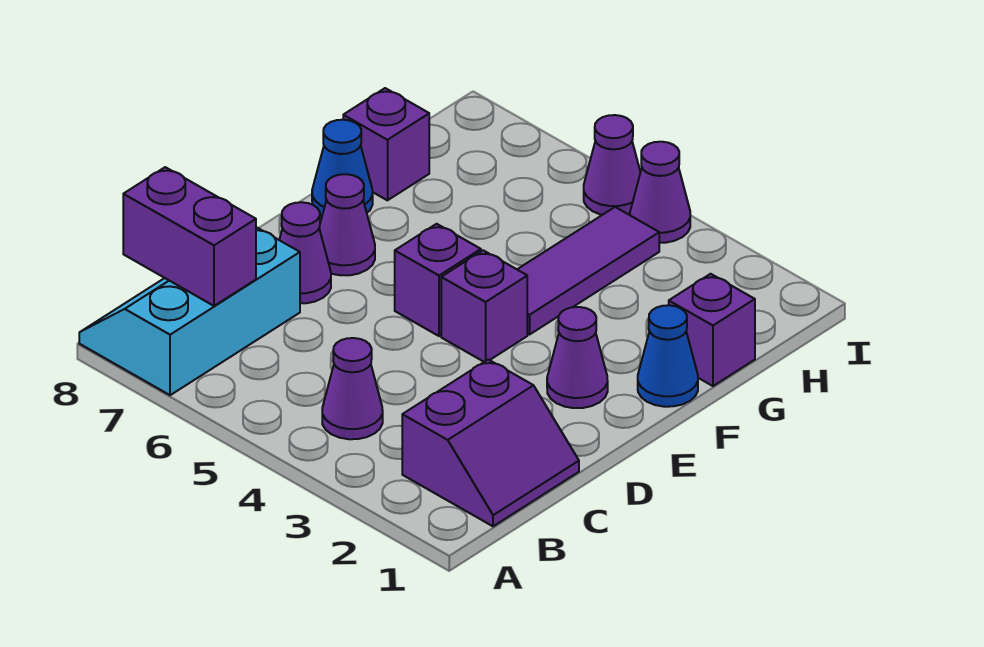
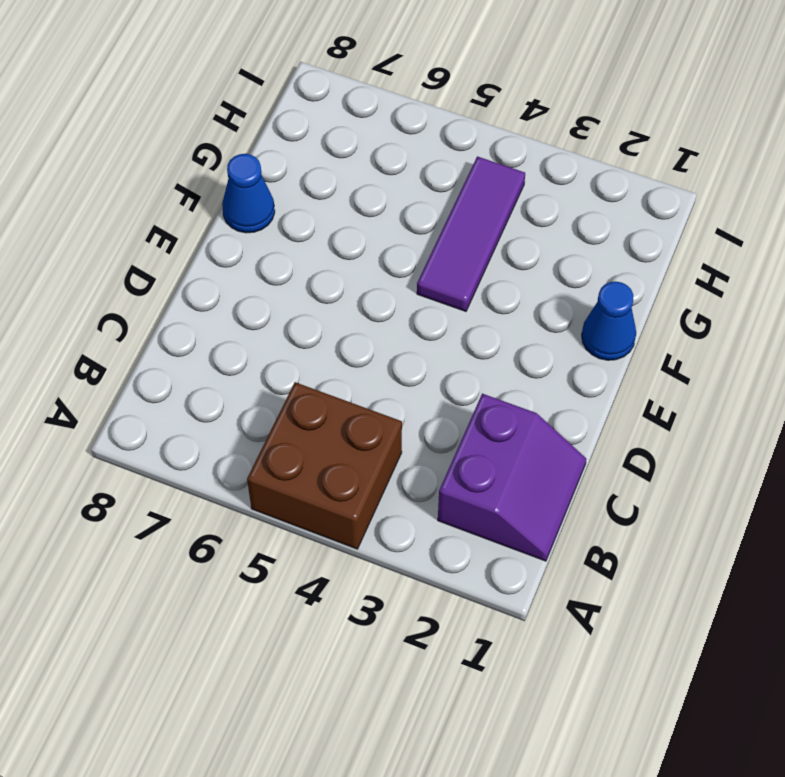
brown brick A4:B5 level 1 -> purple cone B4 level 1
none -> cyan slope A7:C8 level 1 top 7
none -> purple cone D7 level 1
none -> purple cone E2 level 1

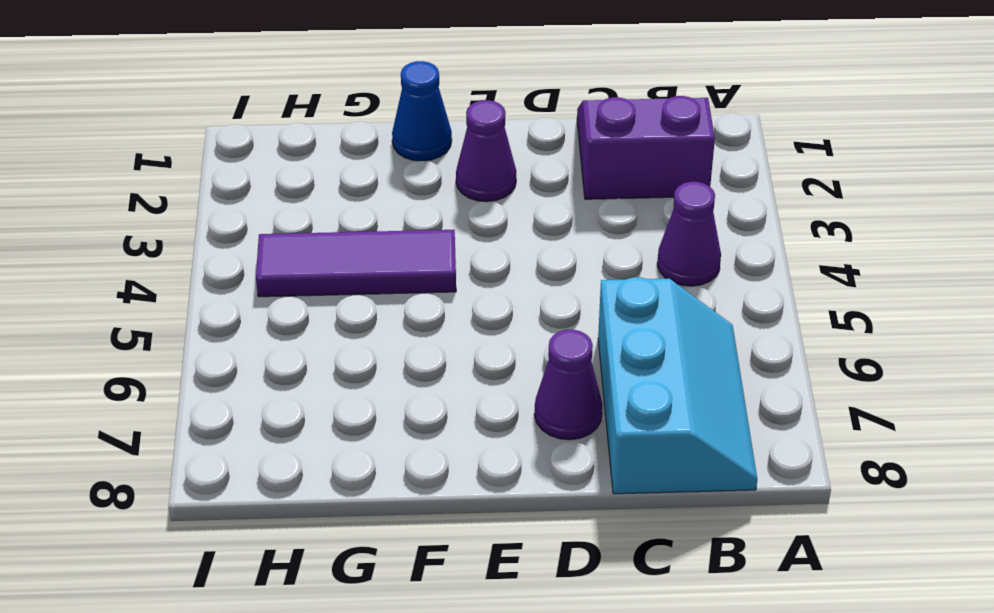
cyan slope B6:C8 level 1 top C -> cyan slope A7:C8 level 1 top 7
none -> purple brick E4 level 1
none -> purple brick E5 level 1
none -> purple cone E7 level 1

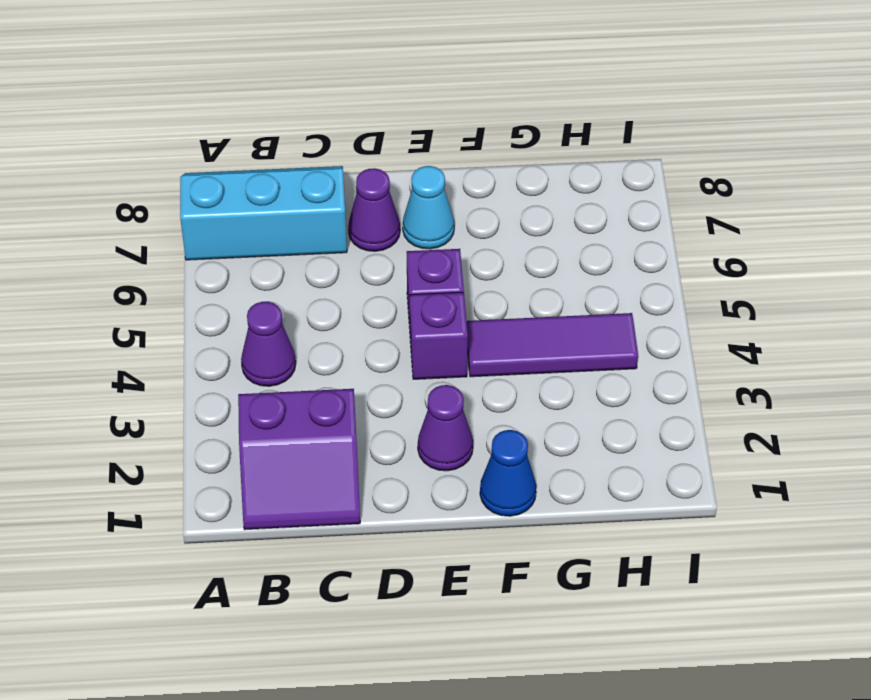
cyan cone E7 level 1 -> purple cone E7 level 1
none -> blue cone F8 level 1
none -> purple brick G1 level 1
none -> purple brick G8 level 1

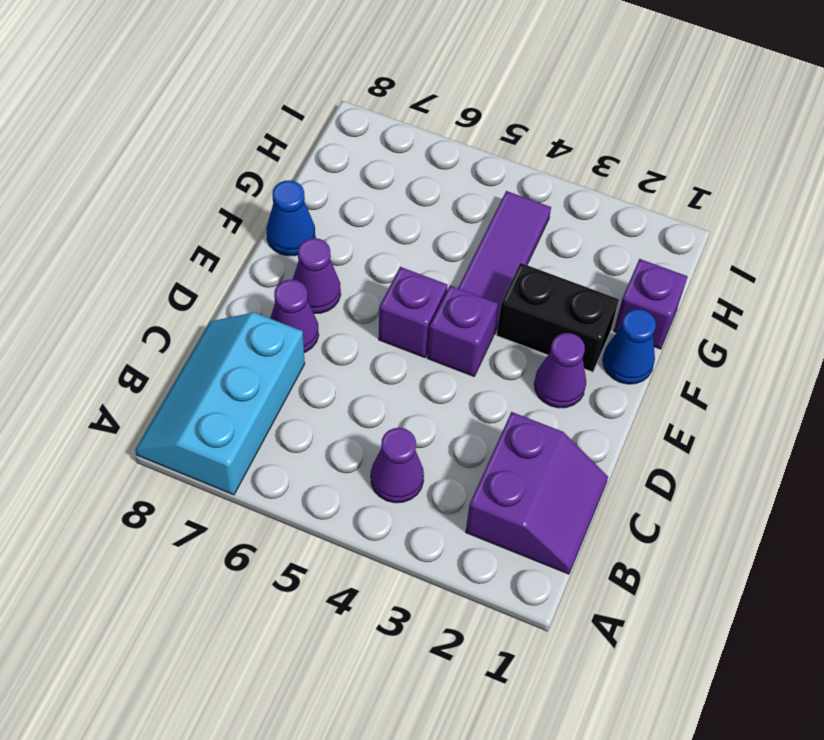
black brick F2:F3 level 1 -> none
none -> purple brick G8 level 1
none -> purple cone I4 level 1
none -> purple cone I5 level 1

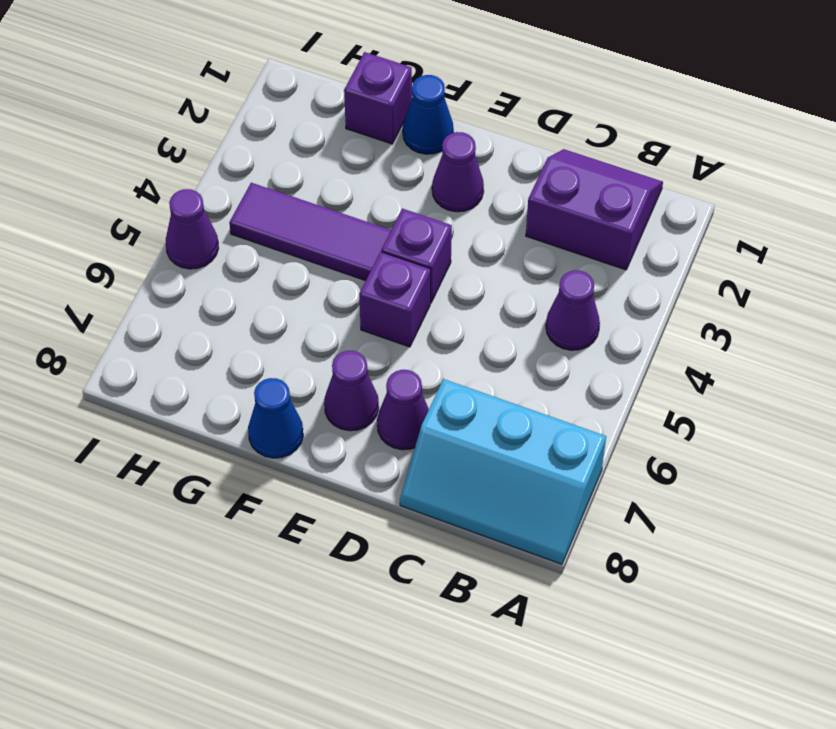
none -> purple brick G8 level 1
none -> purple cone I4 level 1
none -> purple brick B7:B8 level 2

